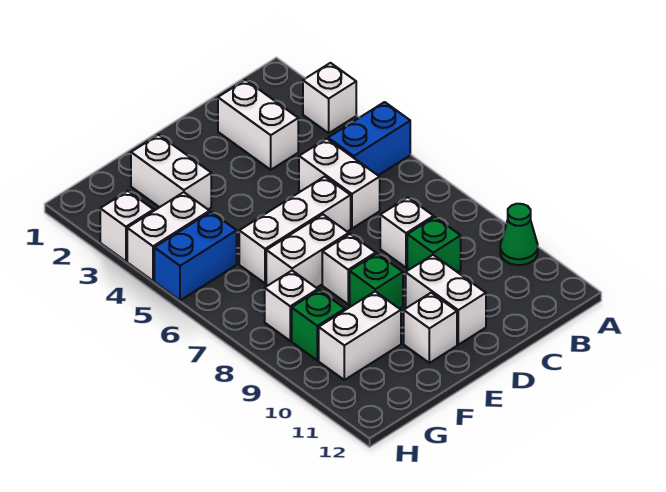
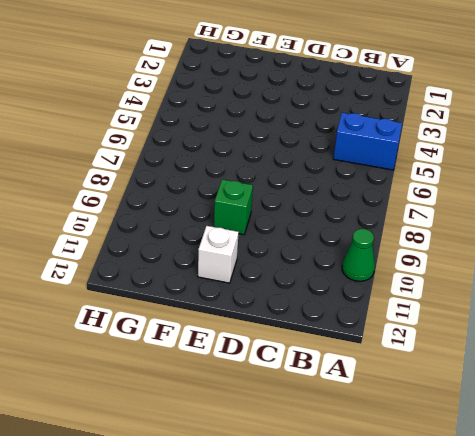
none -> white brick A3 level 1
none -> white brick C2:C3 level 1
none -> white brick C5:C6 level 1

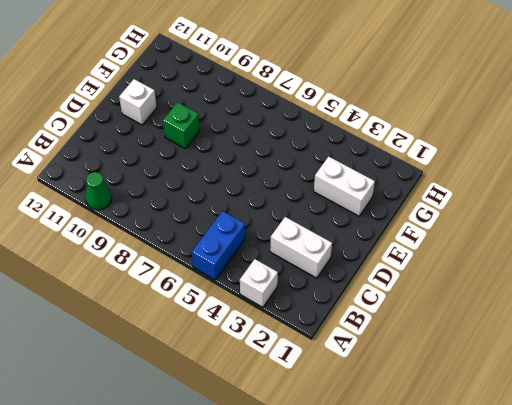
none -> white brick C5:C6 level 1
none -> white brick C8 level 1
none -> green brick C9 level 1

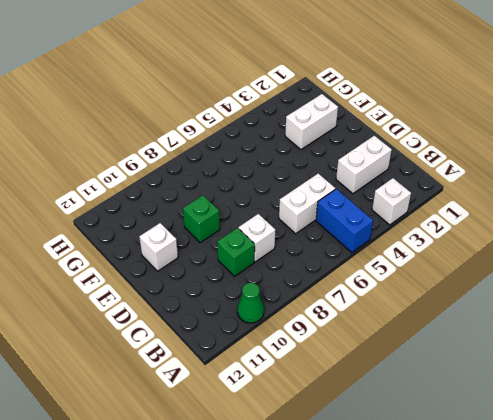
none -> white brick D6:F6 level 1
none -> white brick D10:D11 level 1
none -> white brick E7:F7 level 1

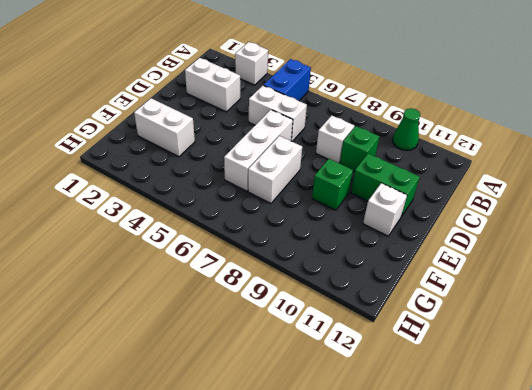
green brick D10:D11 level 1 -> white brick D10:D11 level 1
none -> white brick E8 level 1
none -> white brick F10:G10 level 1
none -> white brick G4:H4 level 1

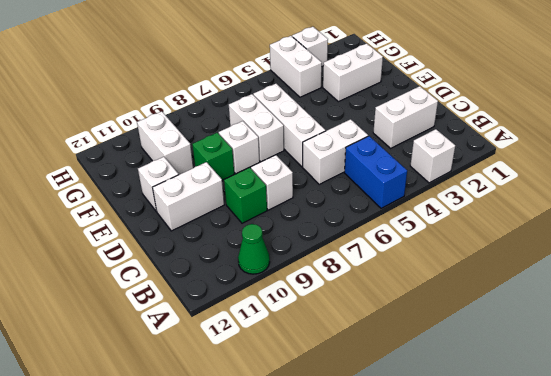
none -> blue brick G5:H5 level 1
none -> white brick G8 level 1
none -> green brick G9 level 1

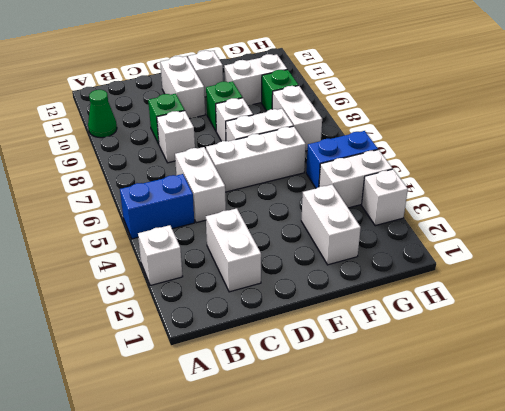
white brick G7:G8 level 1 -> white brick G8 level 1

